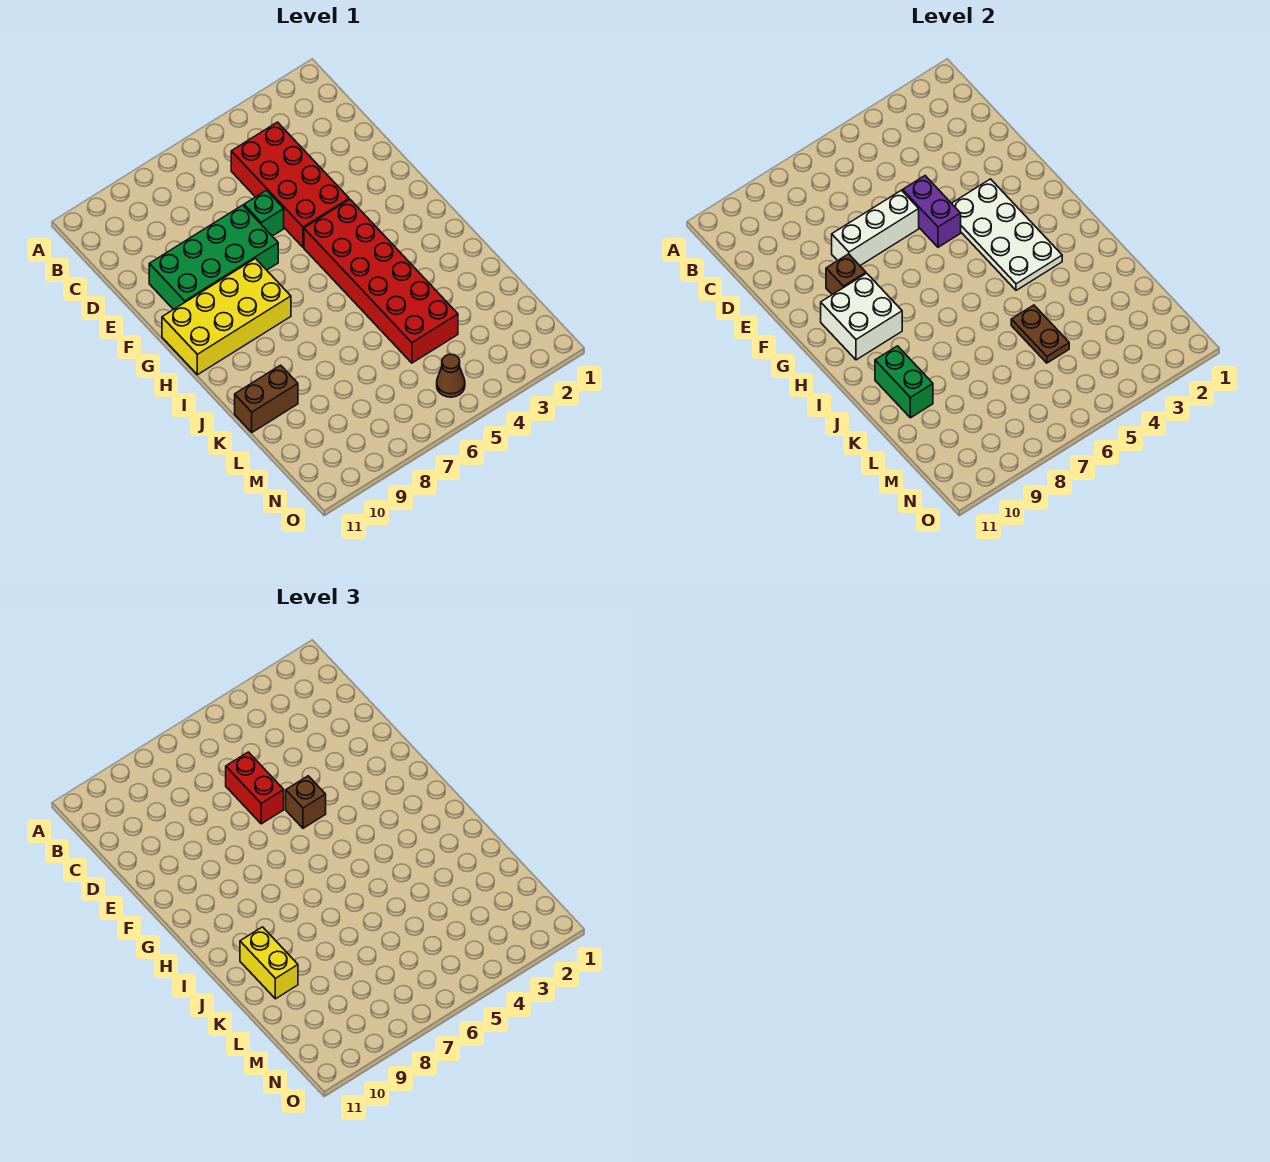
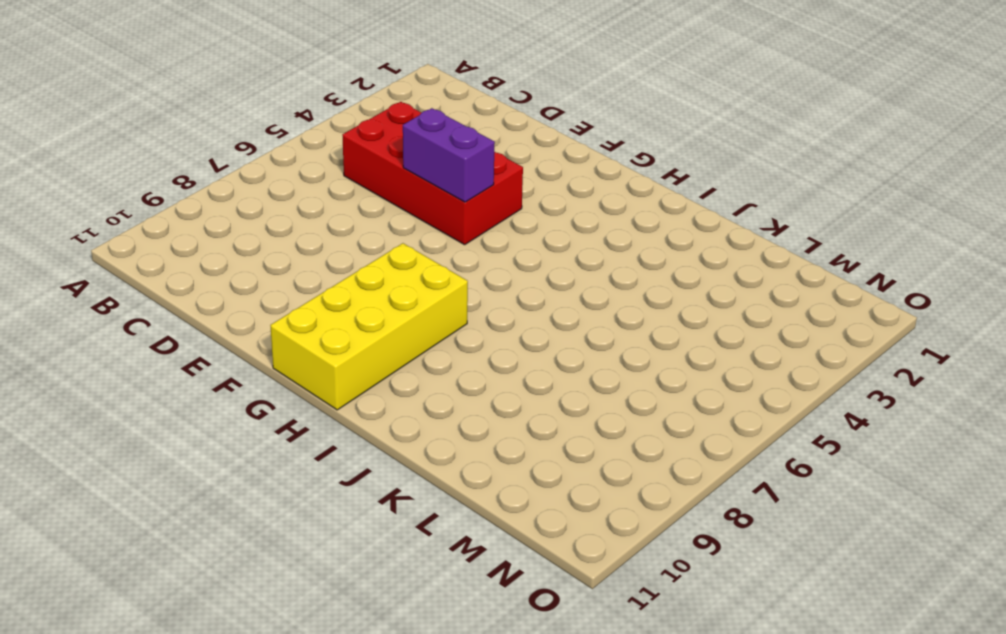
none -> green brick E6 level 1
none -> green brick E7:F10 level 1
none -> red brick G4:L5 level 1

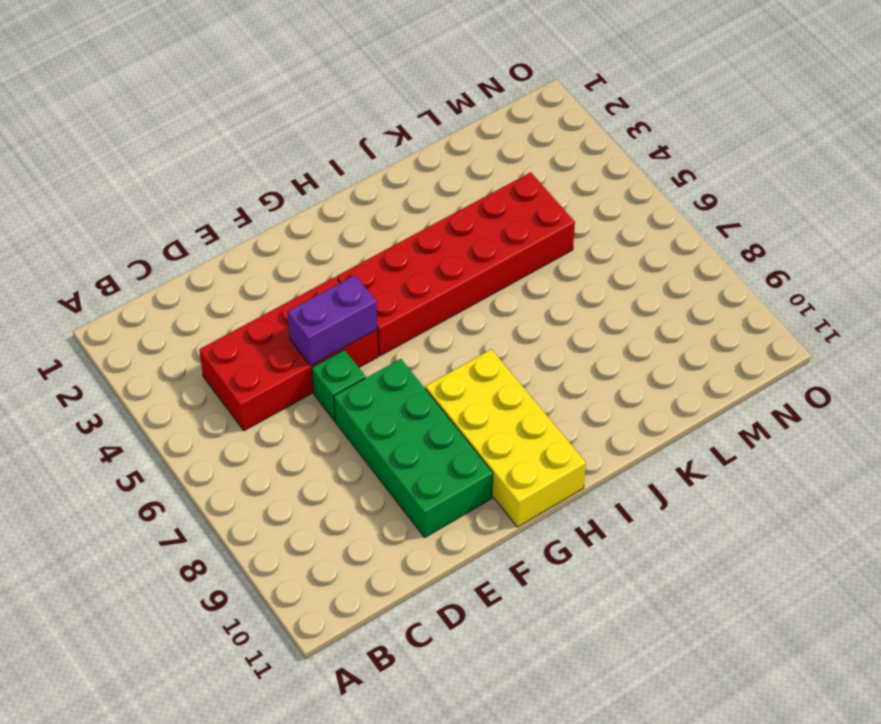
none -> brown brick K10:K11 level 1
none -> brown cone N5 level 1
none -> white brick E6:E8 level 2

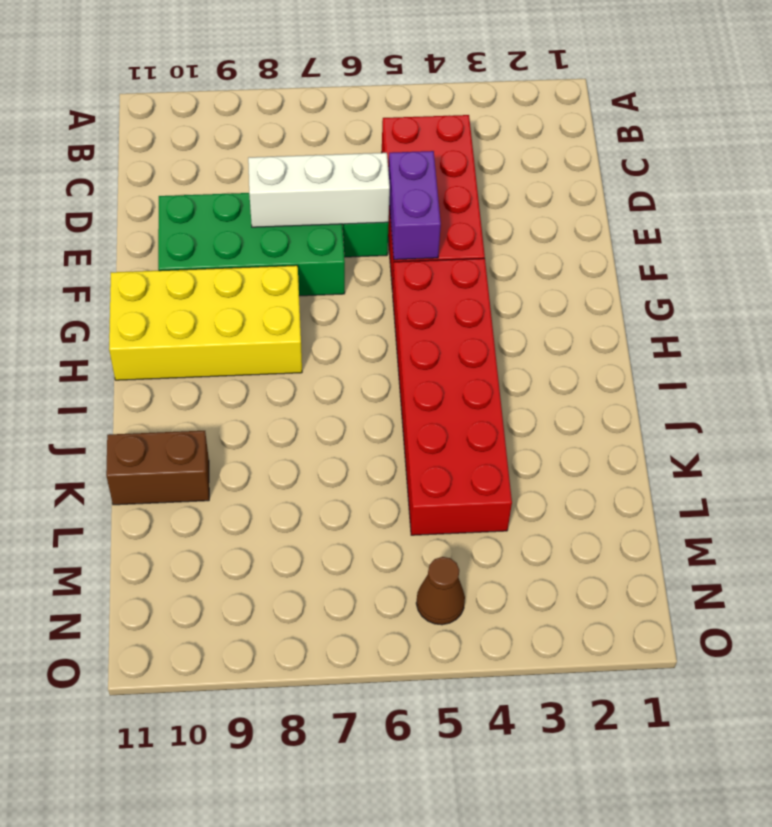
none -> white plate F3:I4 level 2
none -> brown brick F9 level 2
none -> white brick G9:H10 level 2

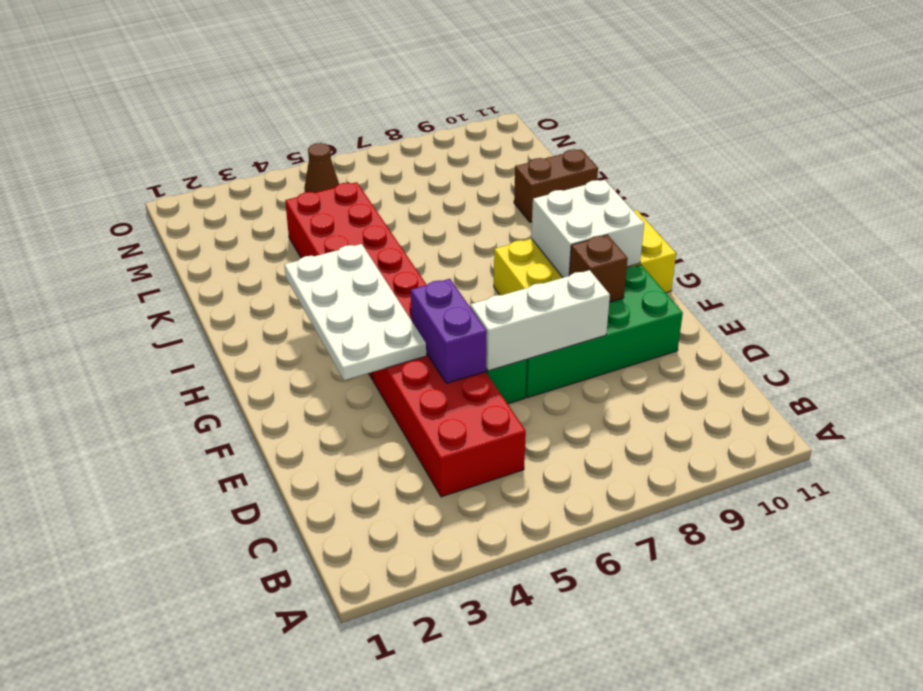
none -> green brick J10:K10 level 2
none -> brown plate K5:L5 level 2
none -> red brick D6:E6 level 3

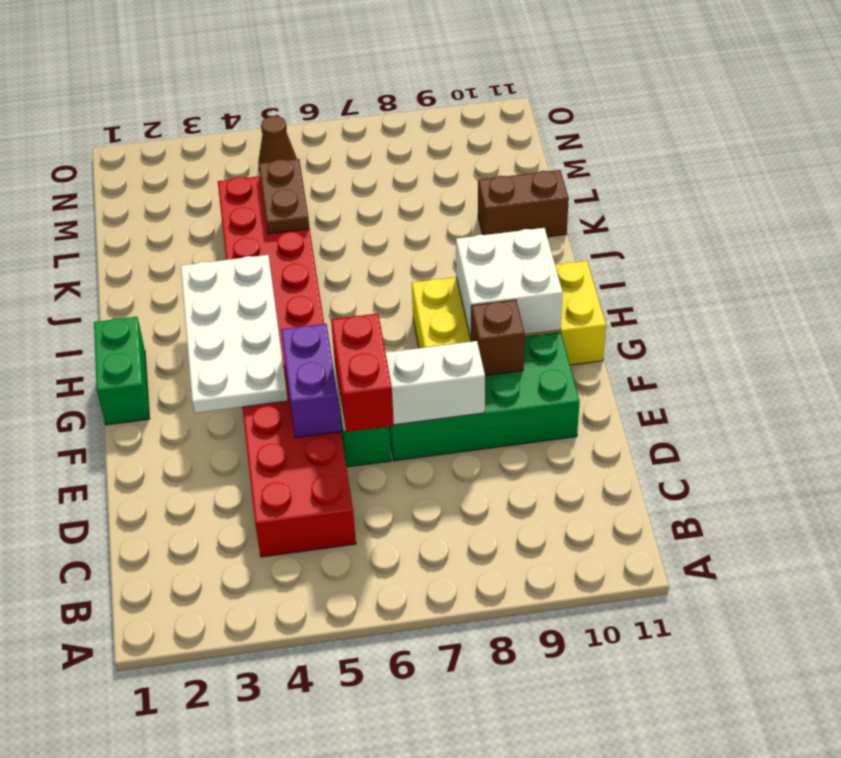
green brick G1:H1 level 1 -> green brick J10:K10 level 2
none -> brown brick F5 level 3
none -> yellow brick J10:K10 level 3

